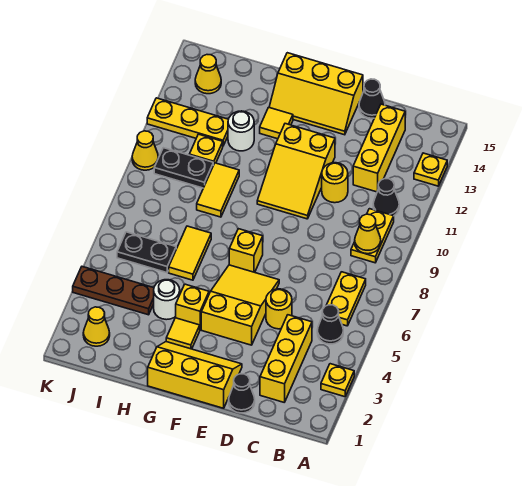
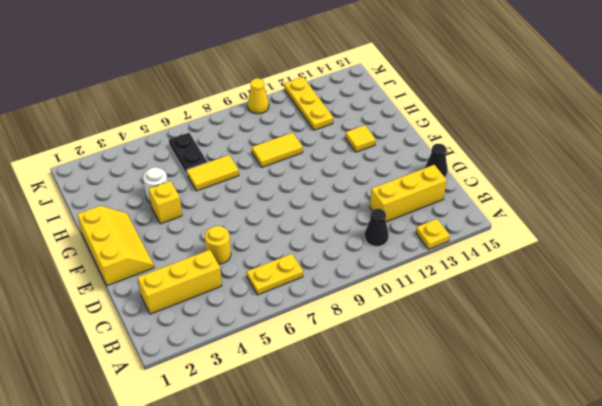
none -> yellow plate A3 level 1
none -> black cone B5 level 1
none -> yellow plate B9:B10 level 1
none -> black cone D1 level 1

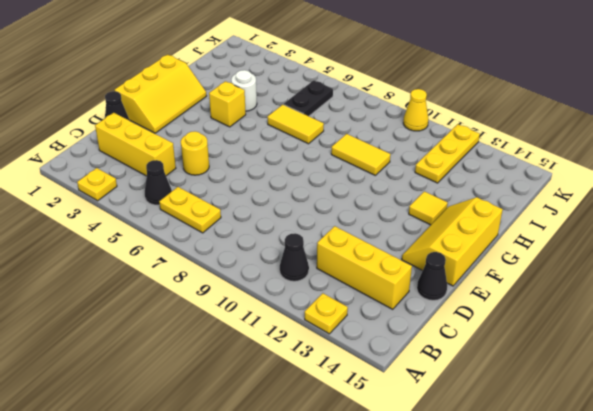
none -> yellow plate B9:B10 level 1
none -> yellow round brick D11 level 1
none -> yellow slope E4:F6 level 1 top 4
none -> yellow slope E10:F12 level 1 top 12

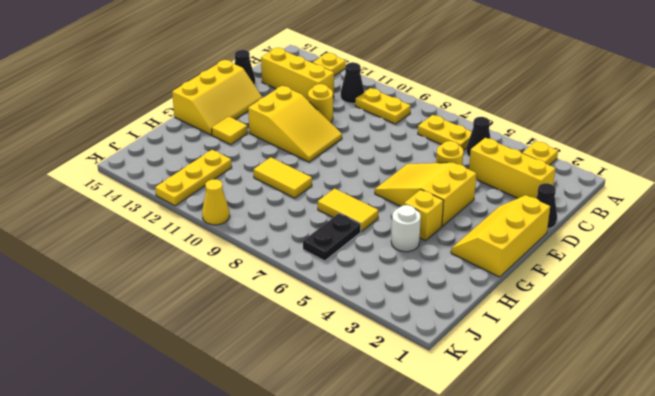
none -> yellow brick F7 level 1
none -> yellow tile G3 level 1
none -> white round brick H12 level 1
none -> brown plate I4:K4 level 1

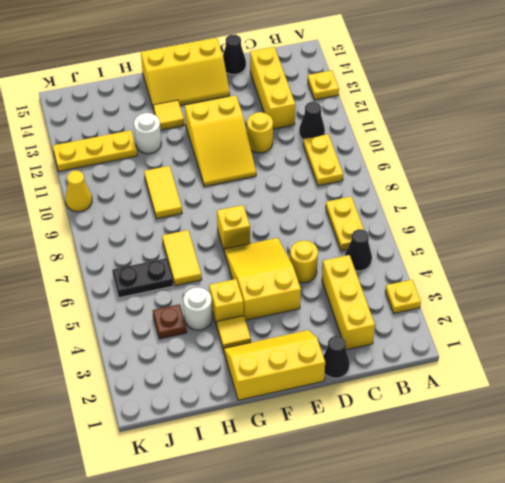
brown plate I4 level 1 -> brown plate I4:K4 level 1
none -> black plate I10:J10 level 1
none -> yellow plate I11 level 1
none -> yellow cone J2 level 1
none -> yellow cone J14 level 1

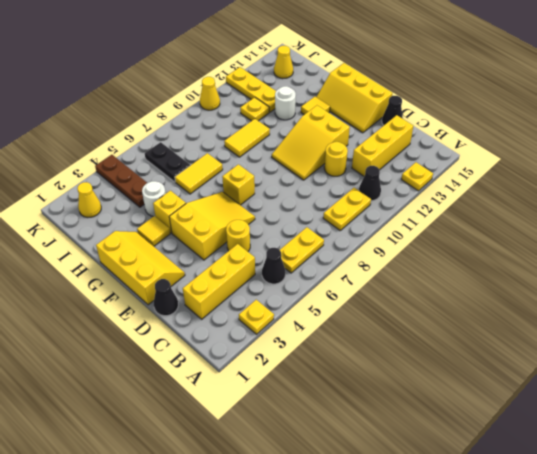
none -> black plate I10:J10 level 1
none -> yellow cone B9 level 2

